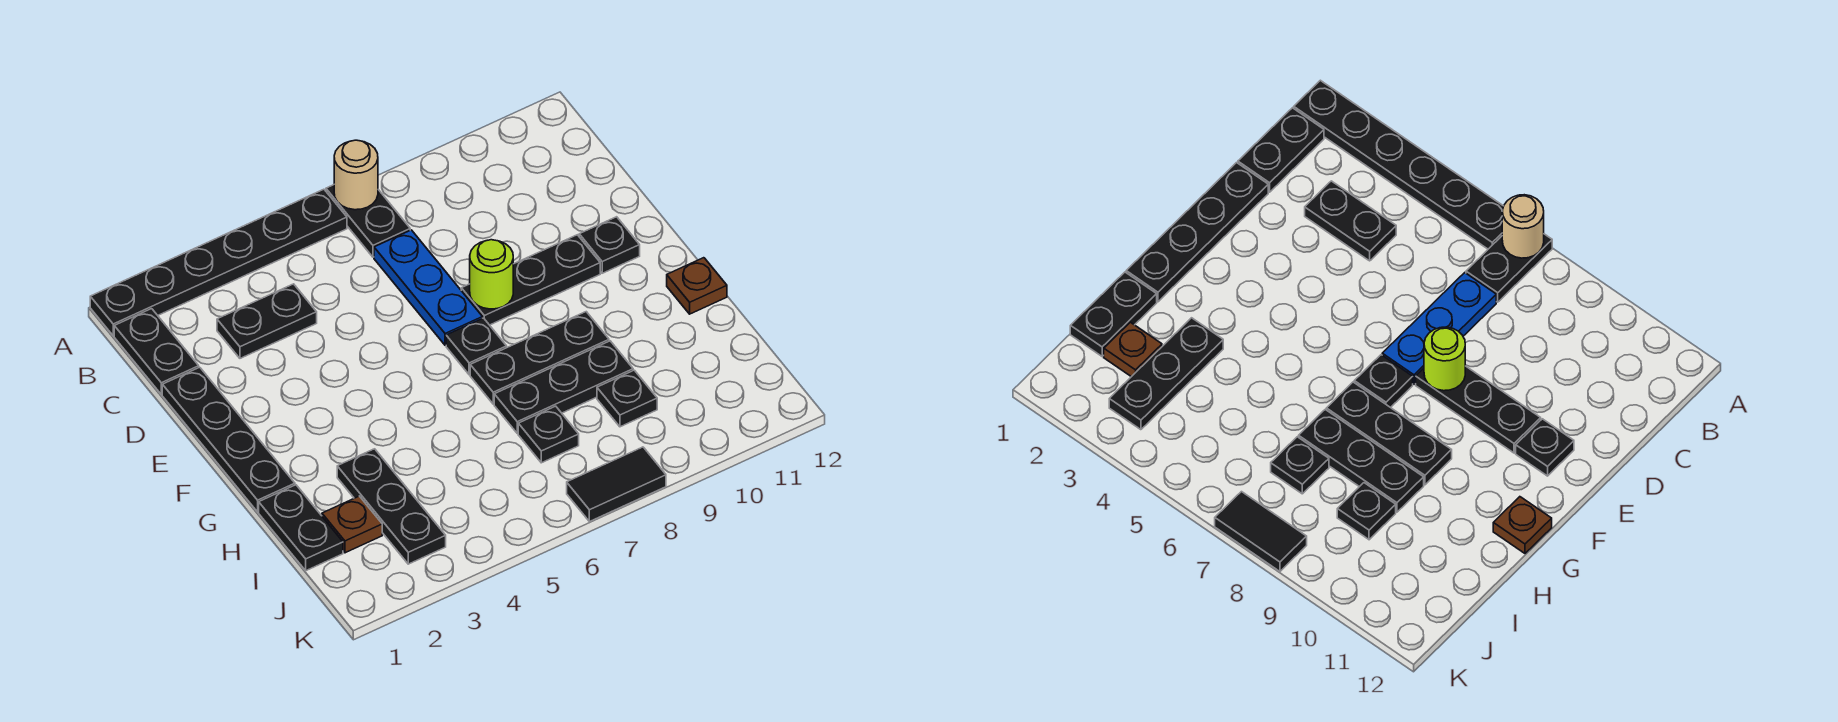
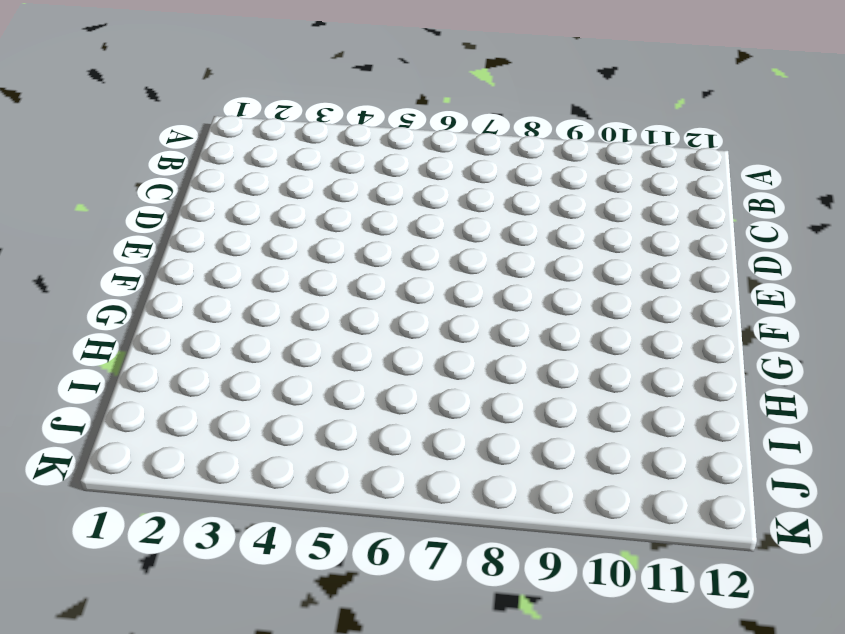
none -> black plate A1:A6 level 1
none -> black plate A7:B7 level 1
none -> black plate B1:C1 level 1

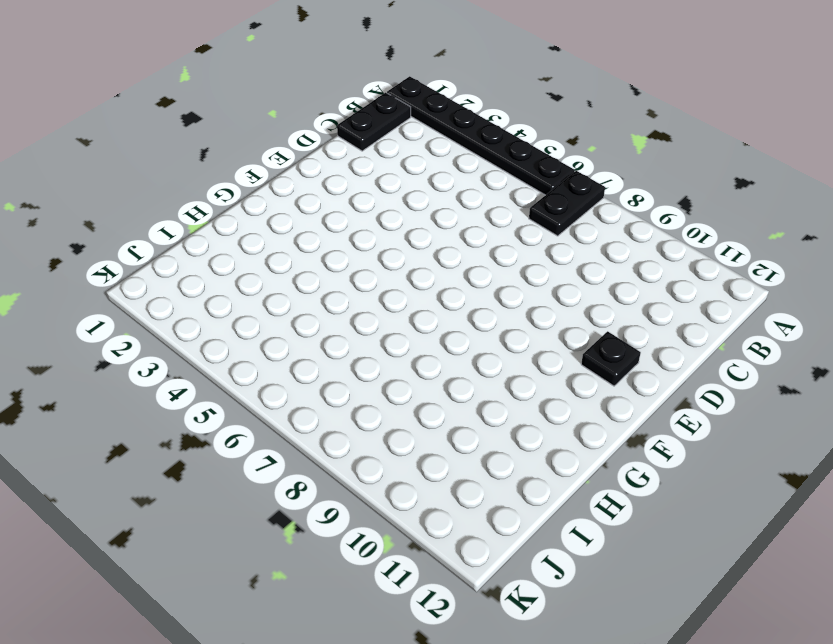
none -> black plate C3:C4 level 1
none -> blue plate C7:E7 level 1
none -> black plate D1:G1 level 1

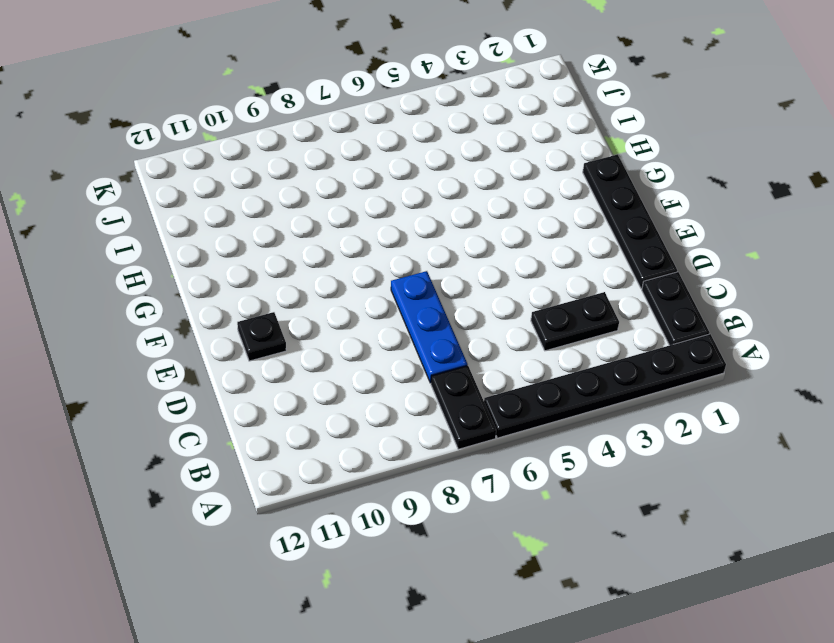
none -> black plate E8:E10 level 1
none -> black plate F7 level 1
none -> black plate G7:G9 level 1

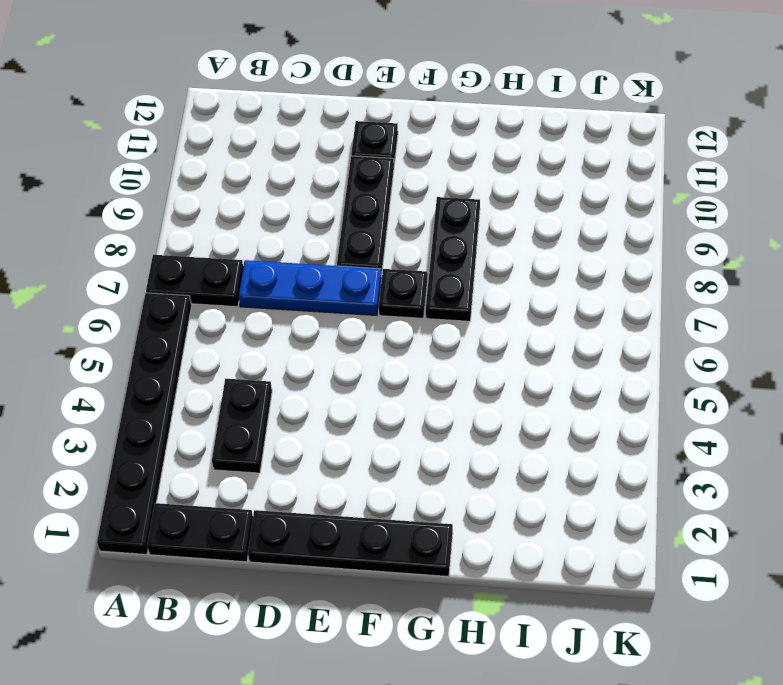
none -> brown plate G12 level 1
none -> black plate H1:I1 level 1
none -> black plate H3:J3 level 1

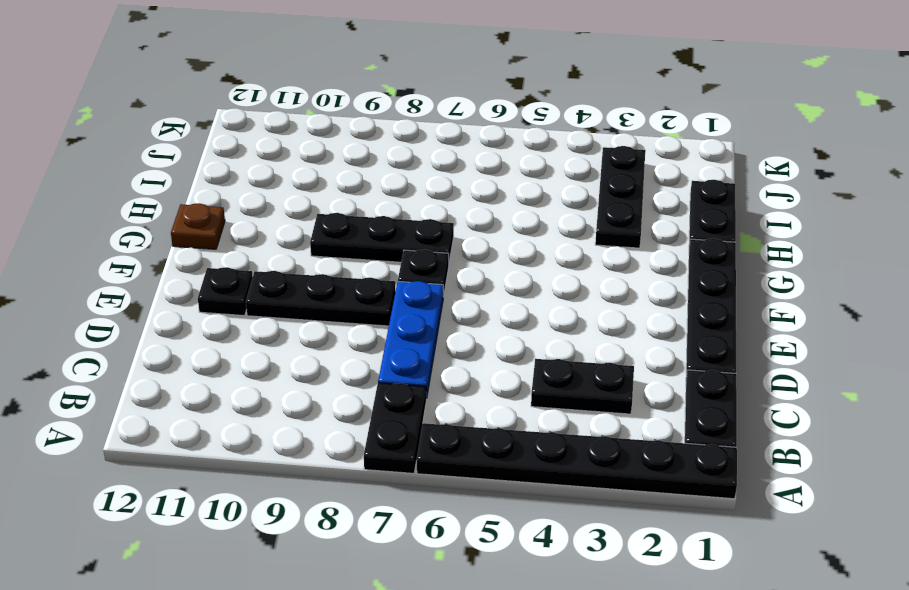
none -> black plate H7:H9 level 1
none -> brown plate I2 level 1
none -> black plate I7 level 1

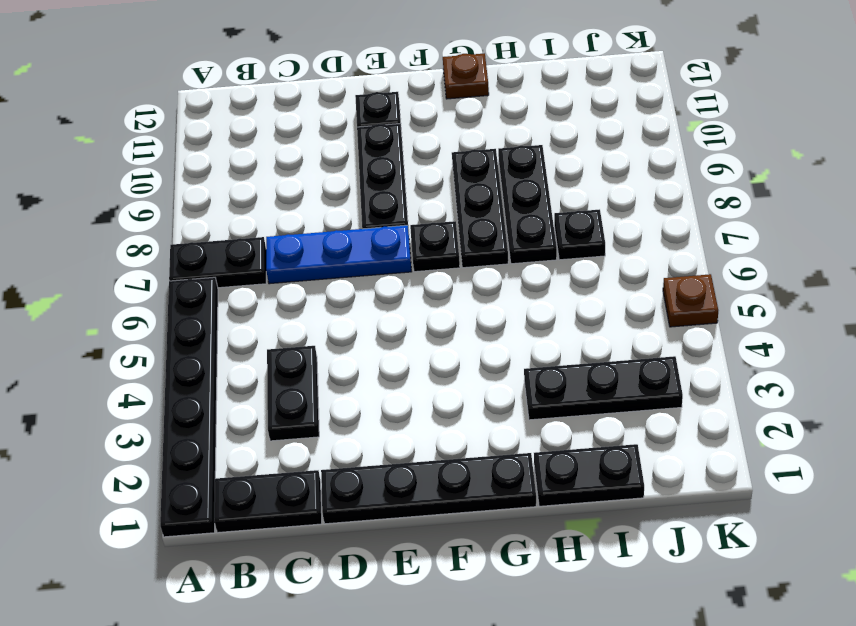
brown plate K5 level 1 -> brown plate I2 level 1
none -> black plate I9 level 1
none -> black tile K7:K8 level 1
none -> tan round brick A7 level 2

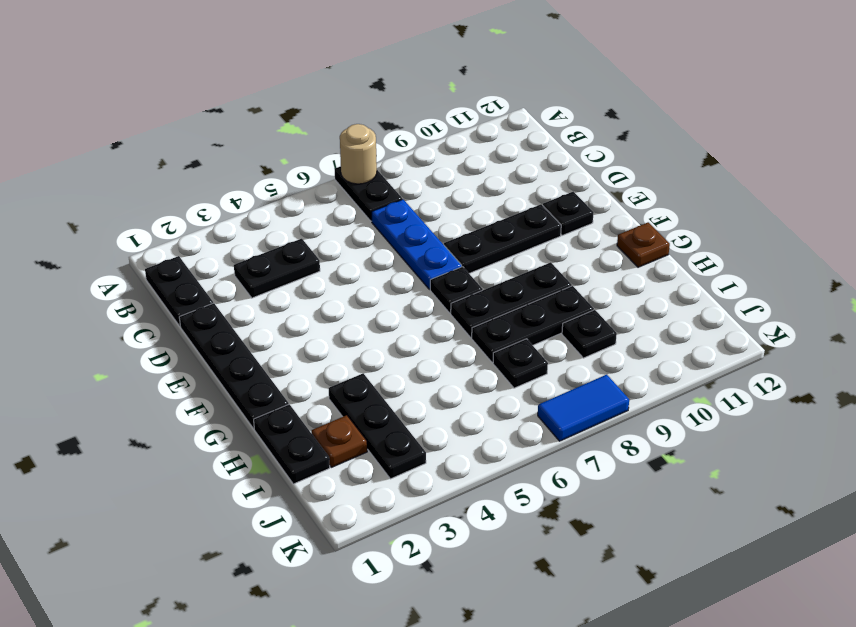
blue tile K7:K8 level 1 -> black tile K7:K8 level 1
none -> black plate A1:A6 level 1
none -> lime round brick E8 level 2

